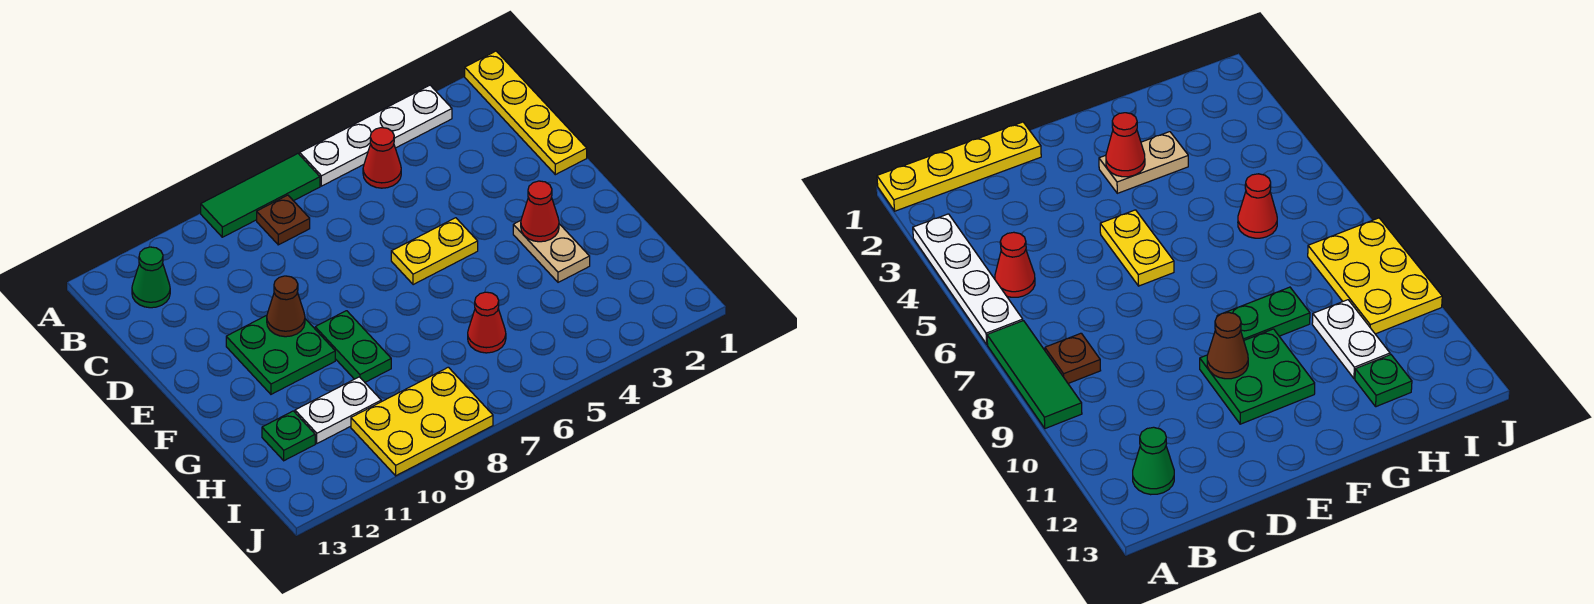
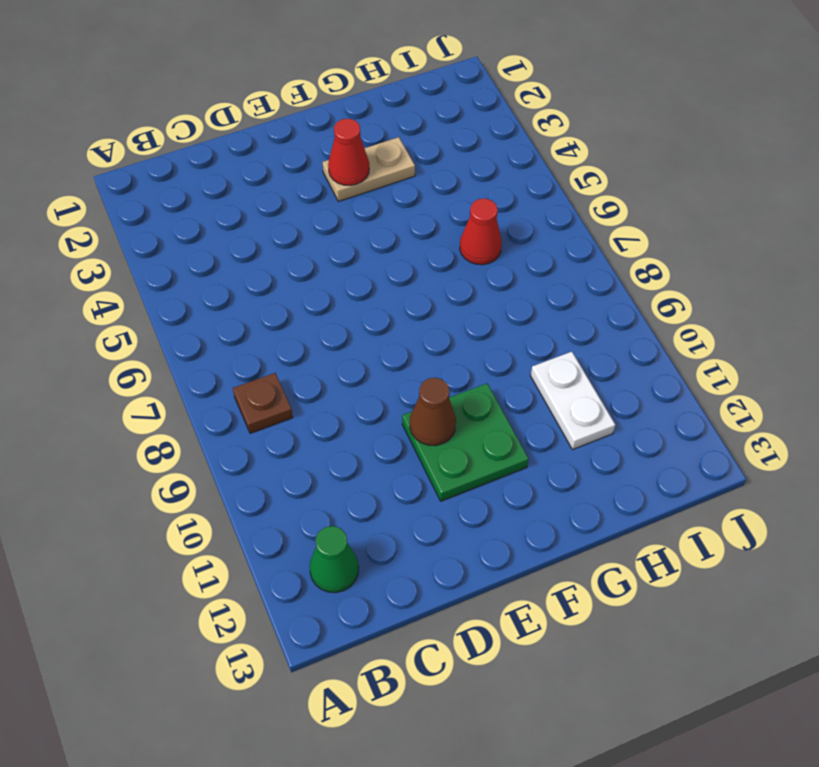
none -> yellow plate A1:D1 level 1
none -> white plate A3:A6 level 1
none -> green tile A7:A9 level 1

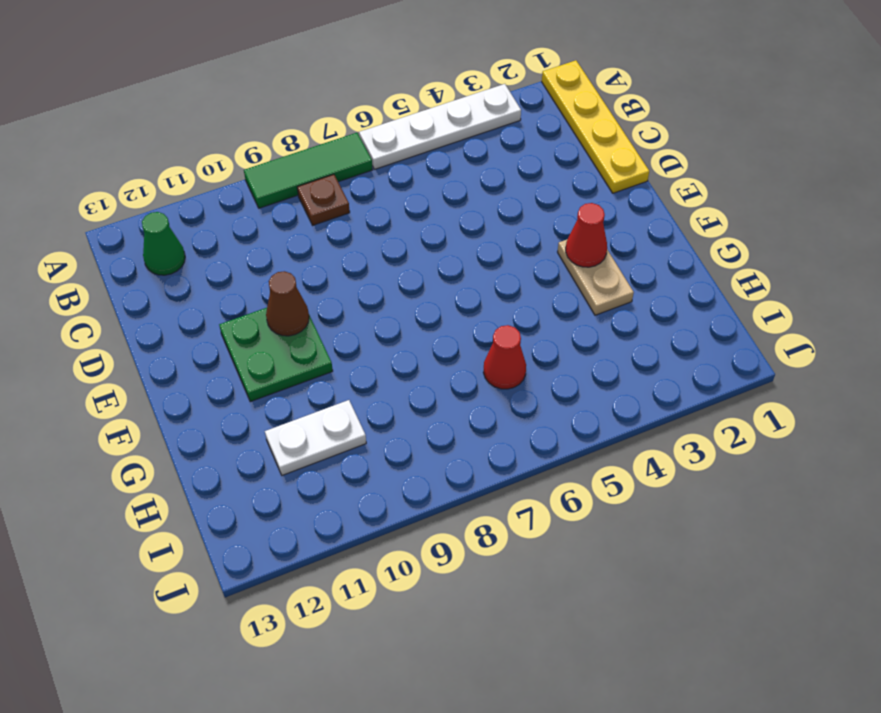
none -> red cone B5 level 1
none -> yellow plate E5:E6 level 1
none -> green plate F9:G9 level 1

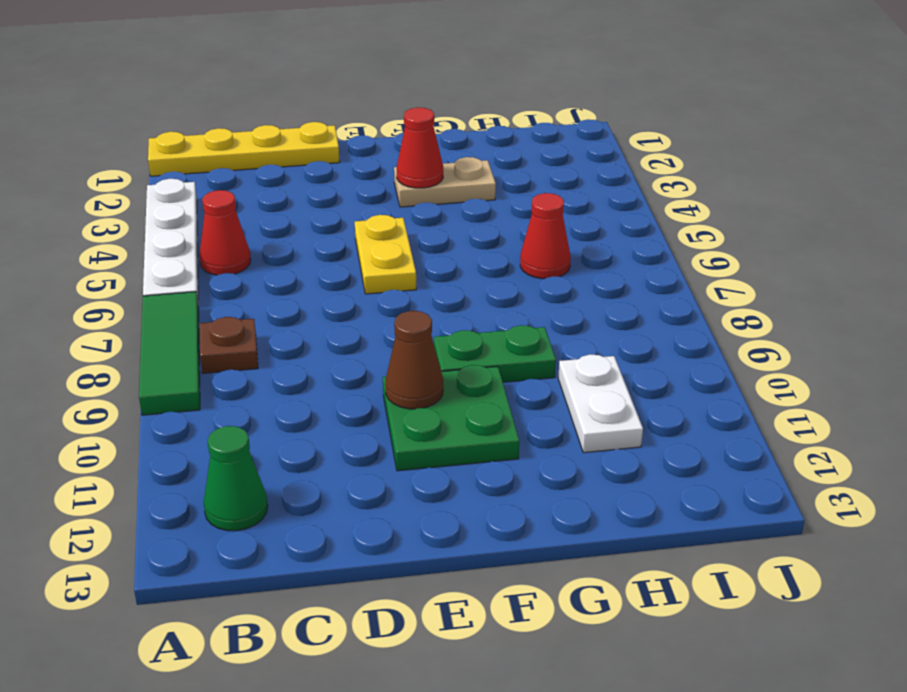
none -> green plate H12 level 1
none -> yellow plate I8:J10 level 1

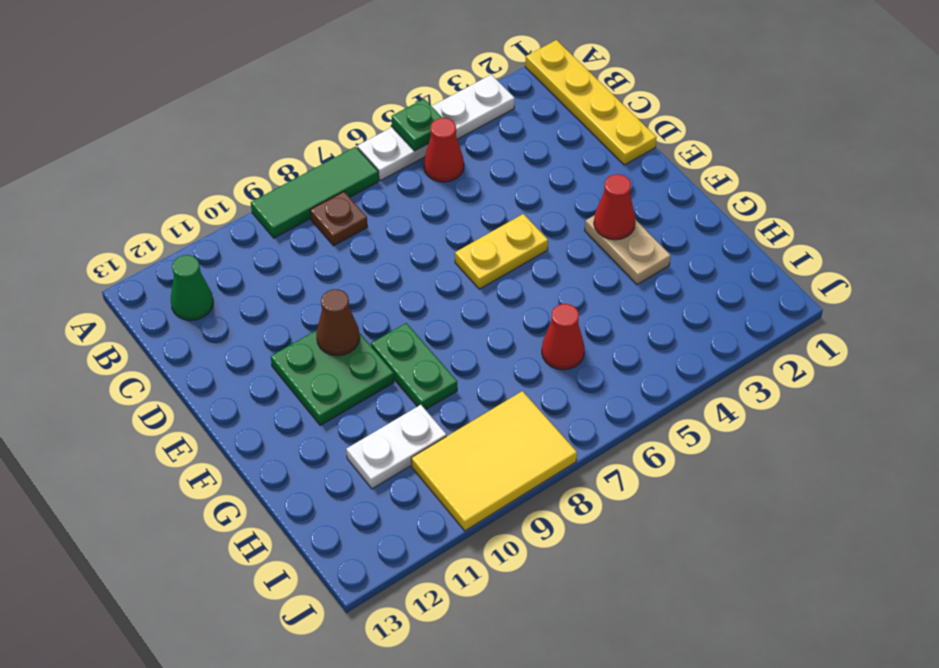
green plate A5 level 2 -> green plate H12 level 1
yellow tile I8:J10 level 1 -> yellow plate I8:J10 level 1

